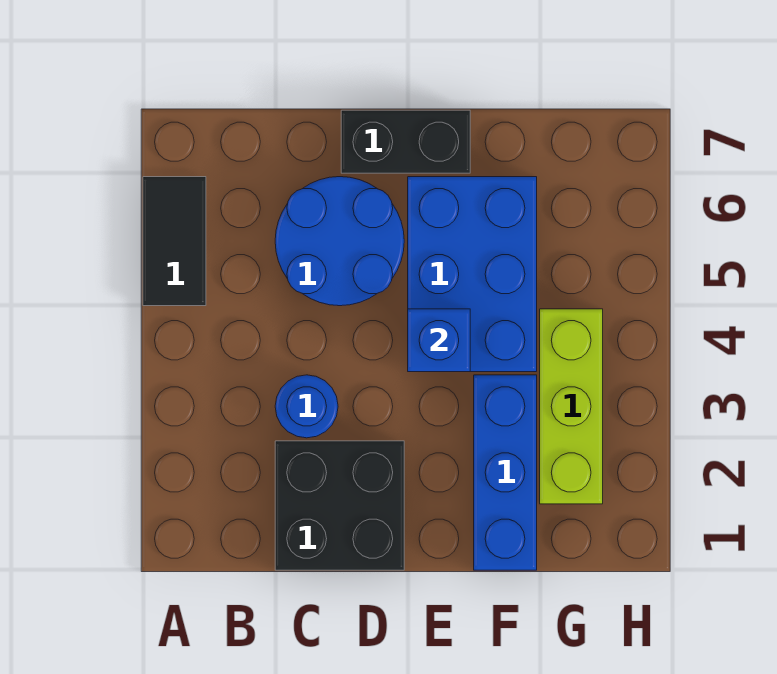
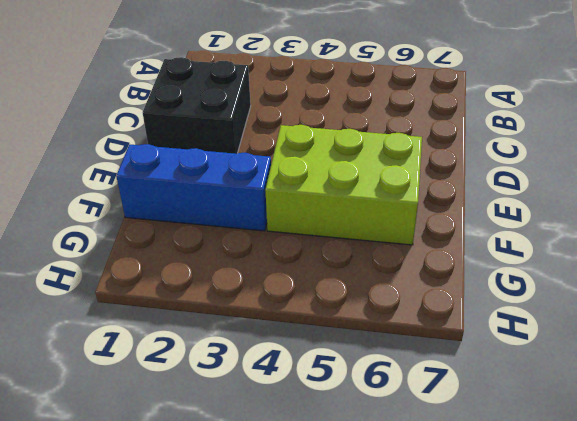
lime brick E4:F6 level 1 -> blue brick E4:F6 level 1
none -> black tile A5:A6 level 1
none -> blue round brick C3 level 1

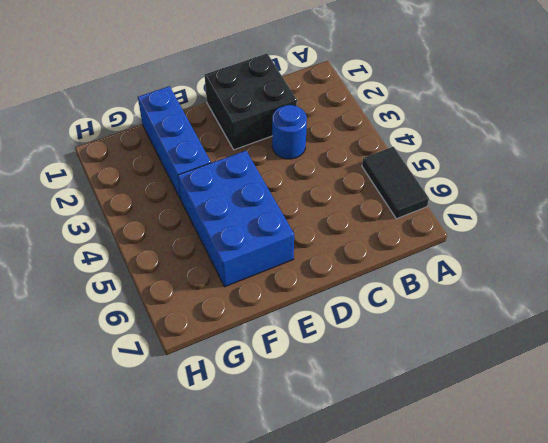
none -> blue round brick C5:D6 level 1
none -> black brick D7:E7 level 1

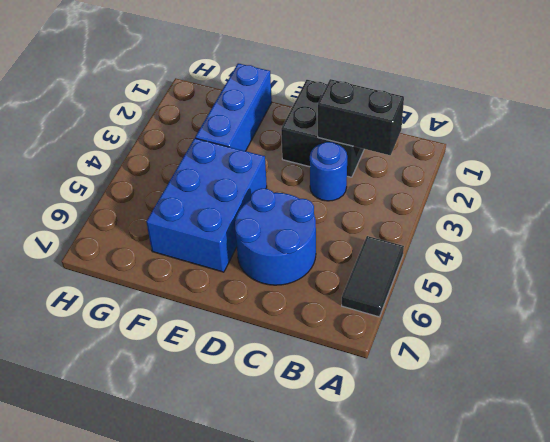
black brick B2:C2 level 2 -> black brick D7:E7 level 1
none -> lime brick G2:G4 level 1
none -> blue brick E4 level 2

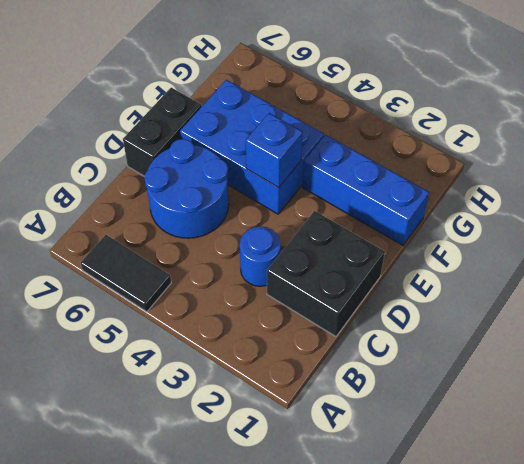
none -> lime brick G2:G4 level 1

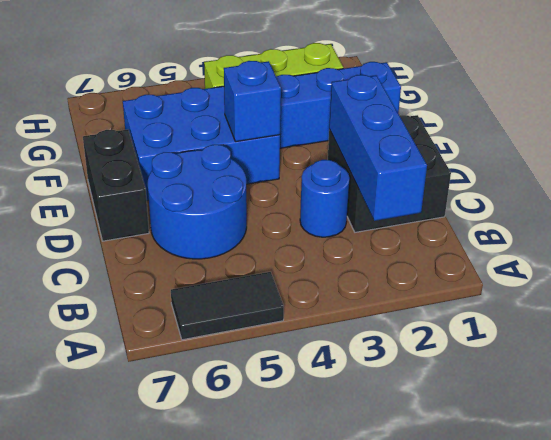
blue brick B2:D2 level 2 -> none

